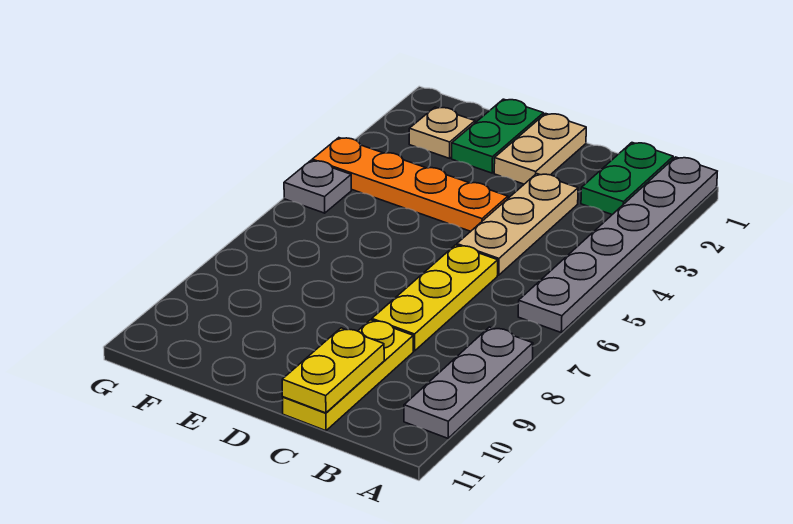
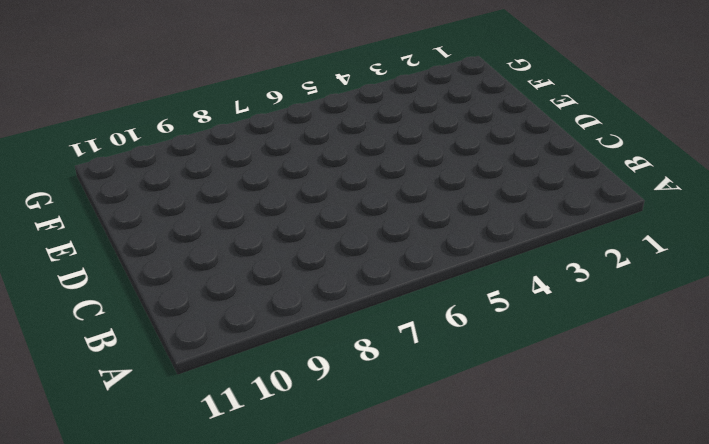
none -> grey plate A1:A6 level 1
none -> grey plate A8:A10 level 1
none -> green plate B1:B2 level 1

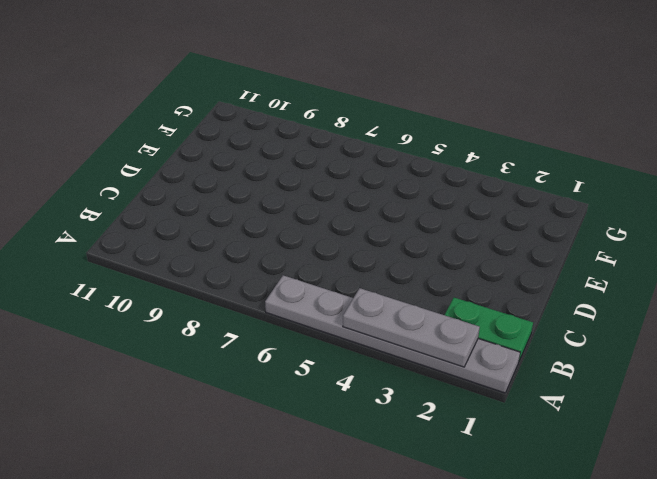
grey plate A2:A4 level 2 -> grey plate A8:A10 level 1
none -> tan plate C3:C5 level 1
none -> yellow plate C6:C8 level 1
none -> yellow plate C9:C11 level 1

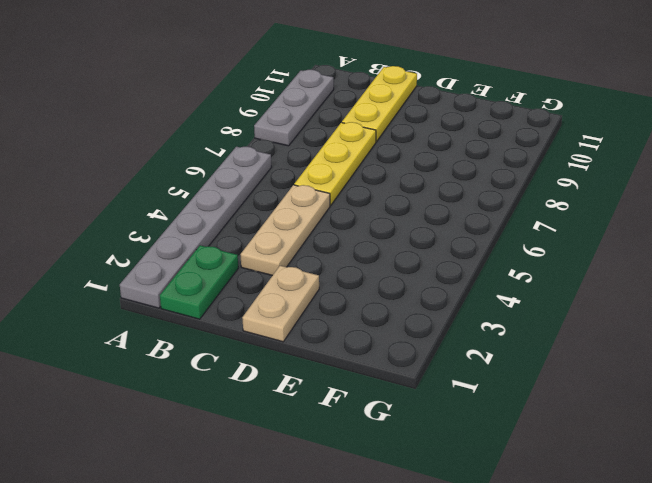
none -> orange plate D4:G4 level 1
none -> green plate E1:E2 level 1
none -> tan plate F2 level 1

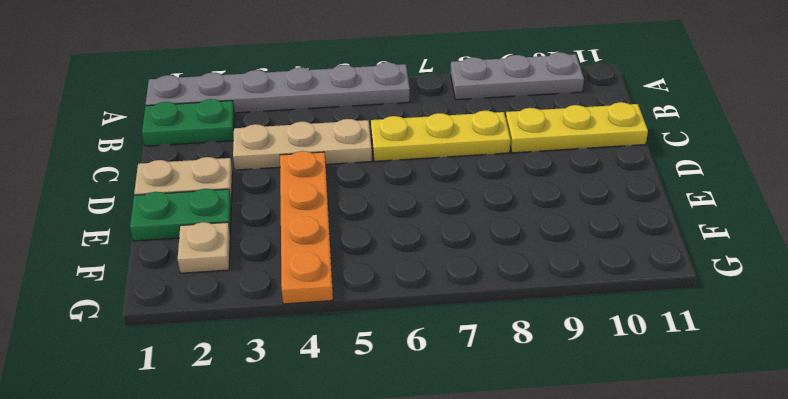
none -> grey plate G5 level 1
none -> yellow plate C10:C11 level 2

